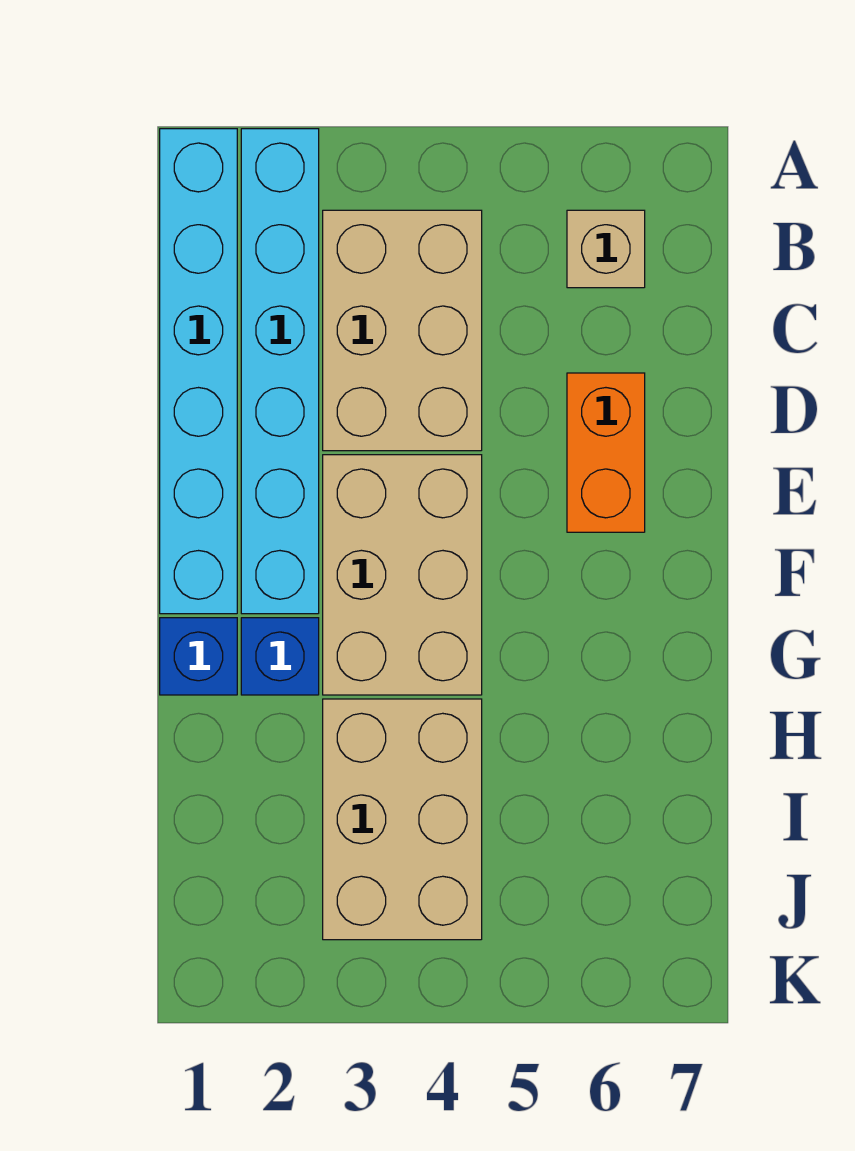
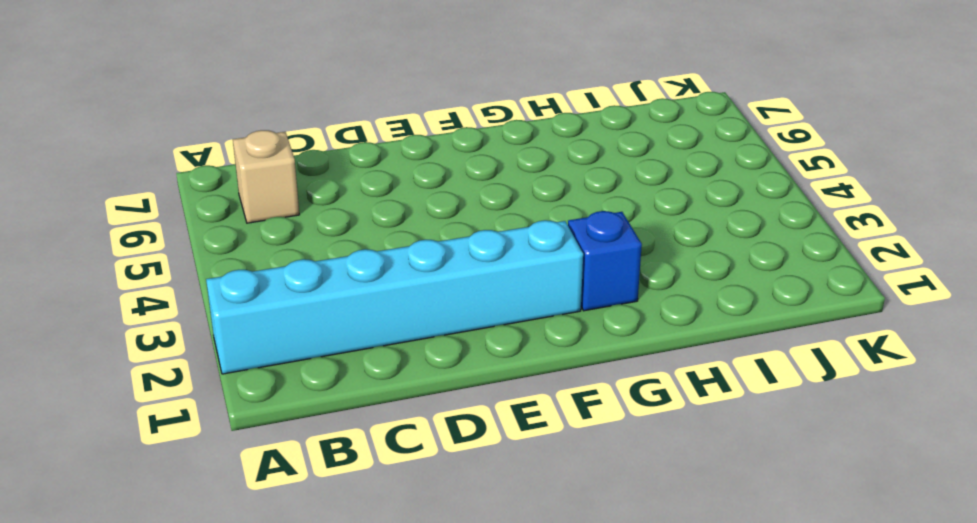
none -> cyan brick A1:F1 level 1
none -> tan brick B3:D4 level 1

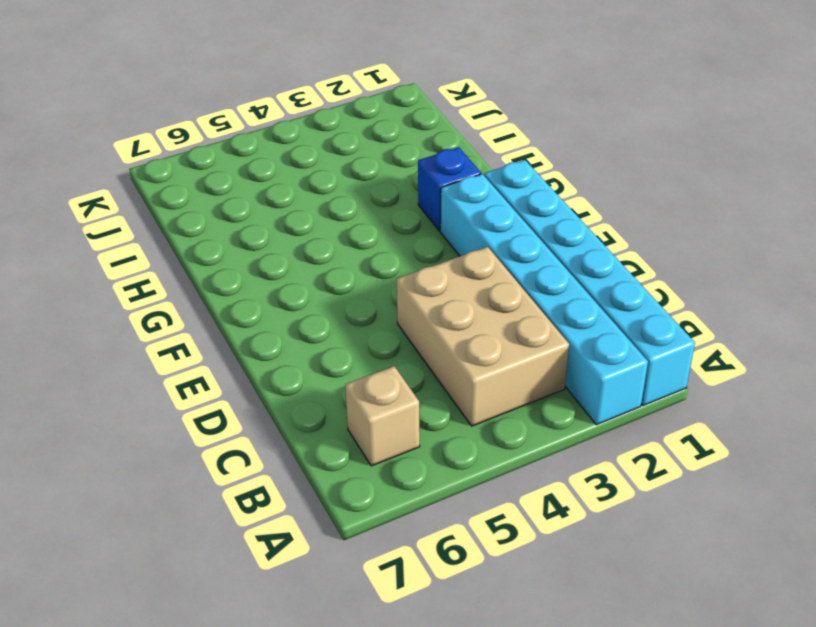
none -> orange brick D6:E6 level 1
none -> tan brick E3:G4 level 1

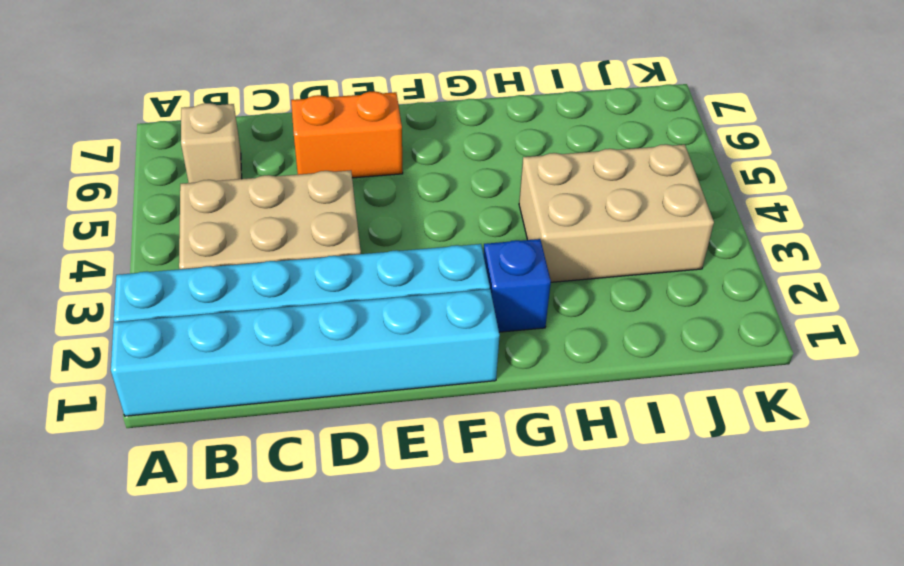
none -> tan brick E3:G4 level 1
none -> blue brick G1 level 1

